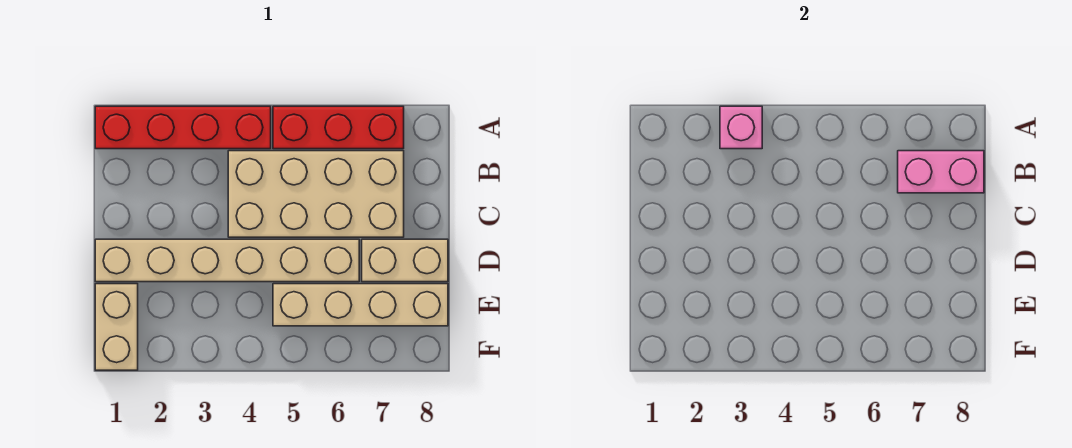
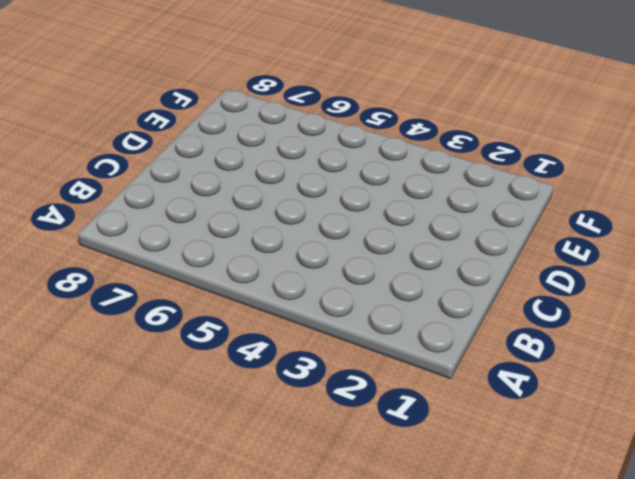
none -> red brick A1:A4 level 1
none -> red brick A5:A7 level 1

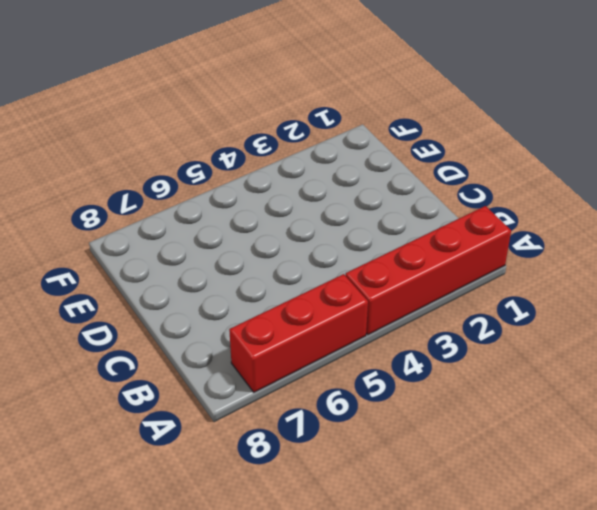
none -> tan brick B4:C7 level 1
none -> tan brick D1:D6 level 1

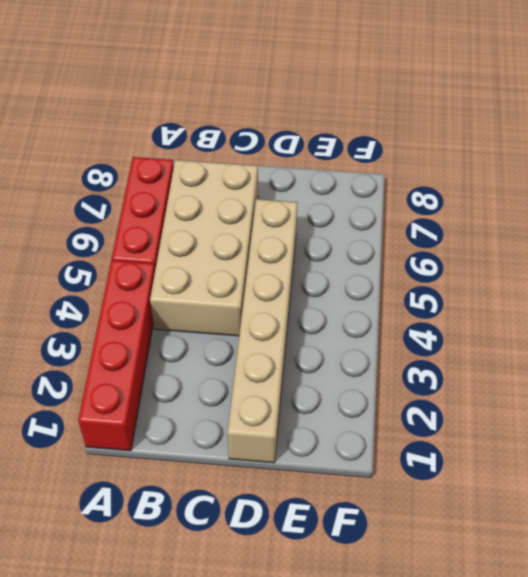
none -> tan brick D7:D8 level 1
none -> tan brick E1:F1 level 1

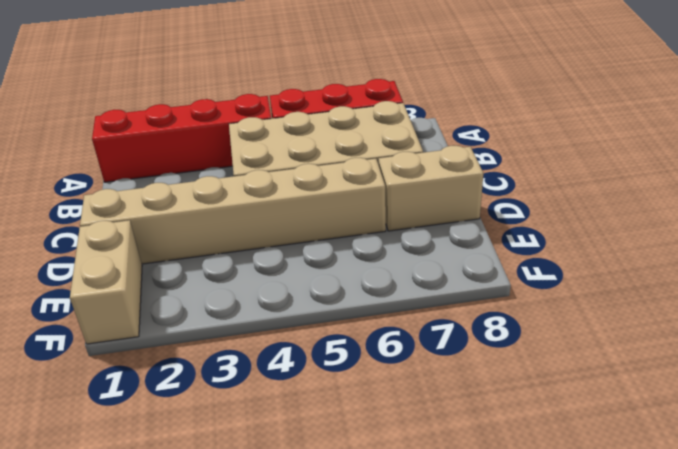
none -> tan brick E5:E8 level 1
none -> pink brick A3 level 2

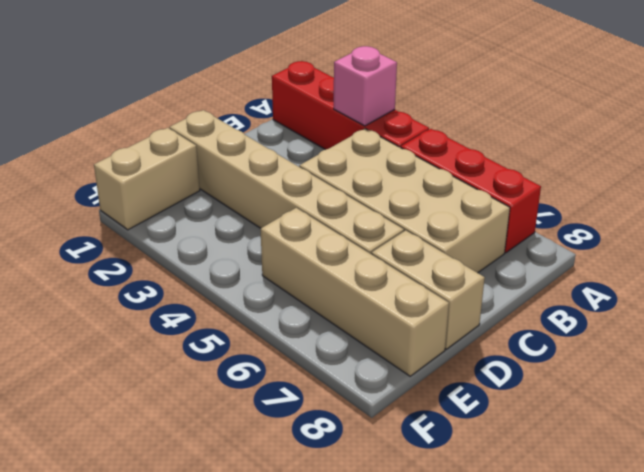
none -> pink brick B7:B8 level 2

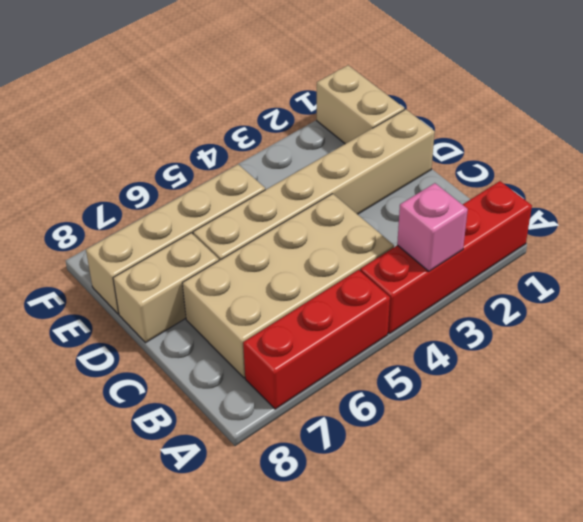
none -> pink brick B7:B8 level 2

